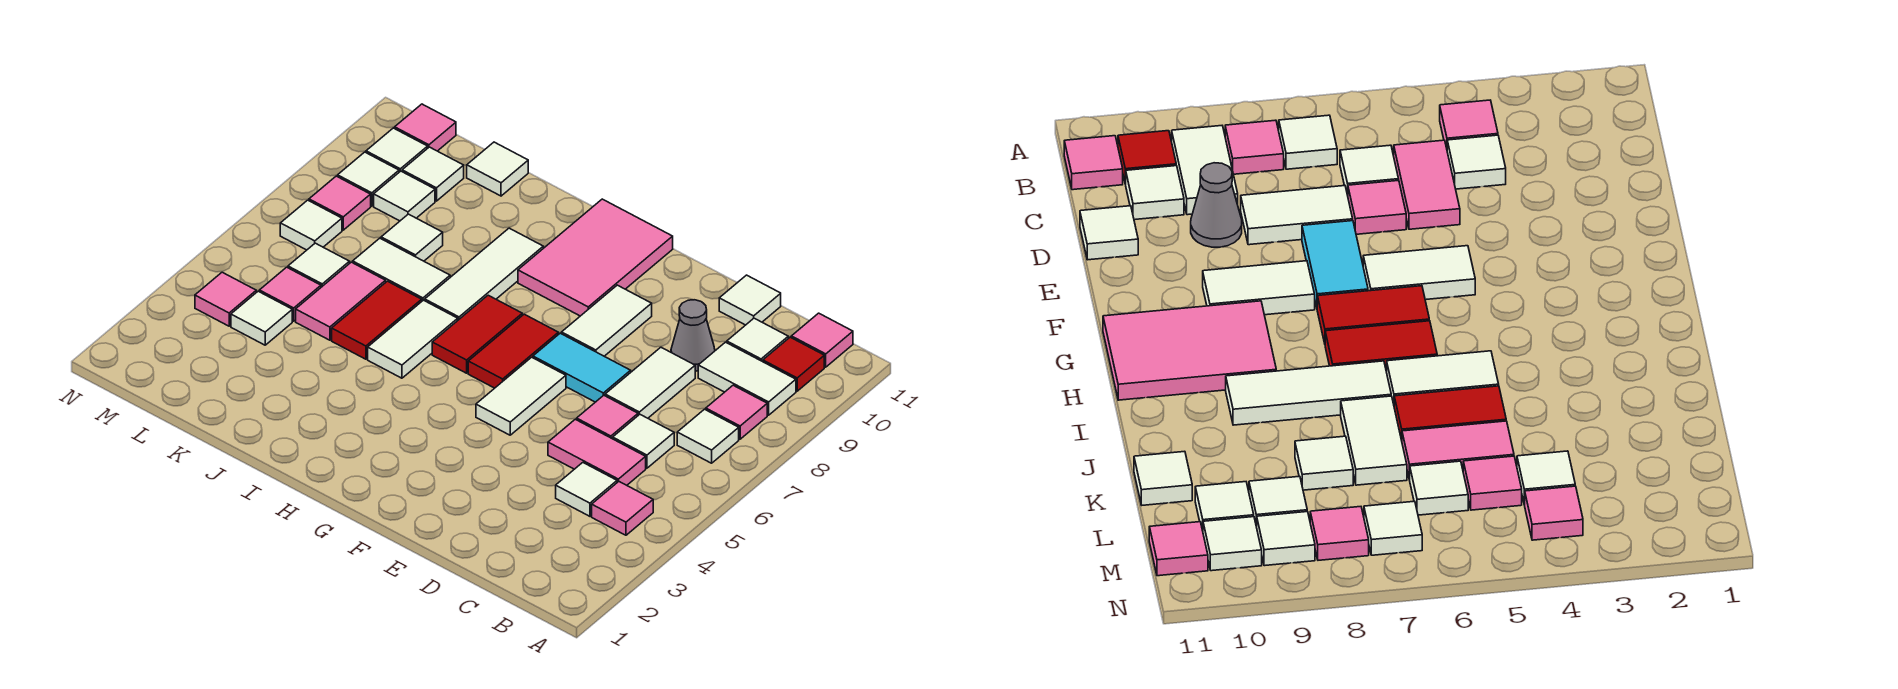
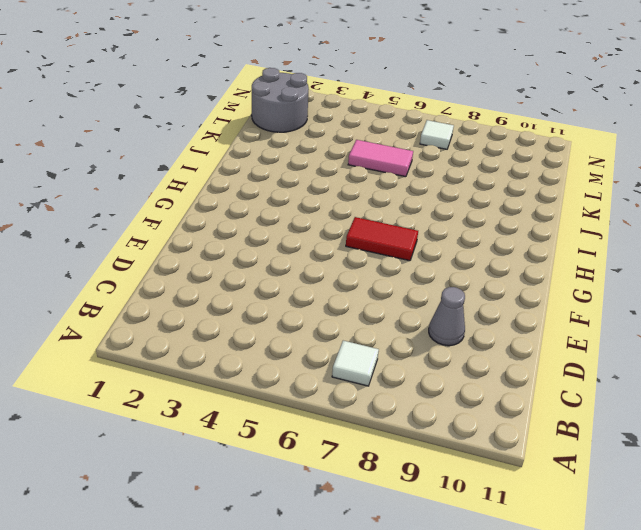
grey round brick L1:M2 level 1 -> none
none -> pink tile B4 level 1
none -> pink tile B8 level 1
none -> white tile B9:C9 level 1
none -> red tile B10 level 1

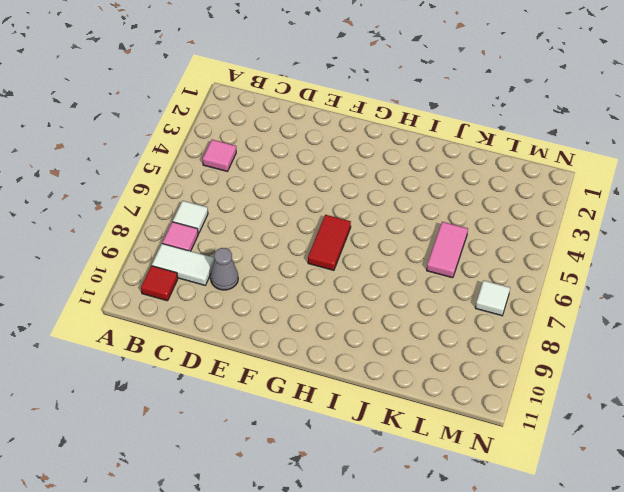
none -> pink tile B11 level 1
none -> white tile C4 level 1
none -> pink tile C5:D5 level 1
none -> white tile C6 level 1

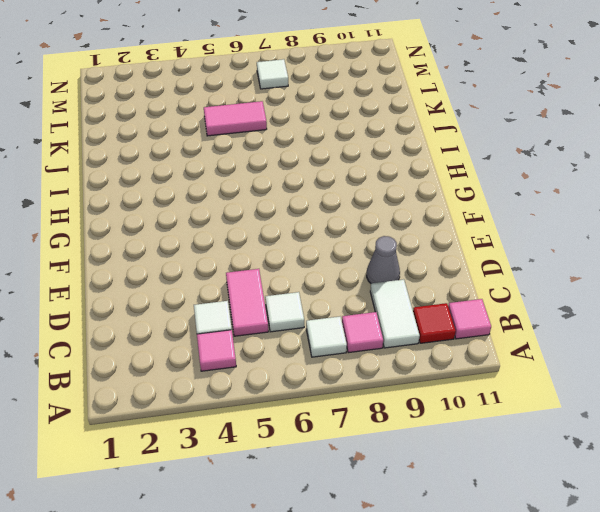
none -> white tile C10 level 1
none -> pink tile D6 level 1
none -> white tile D7:D8 level 1
none -> white tile D11 level 1

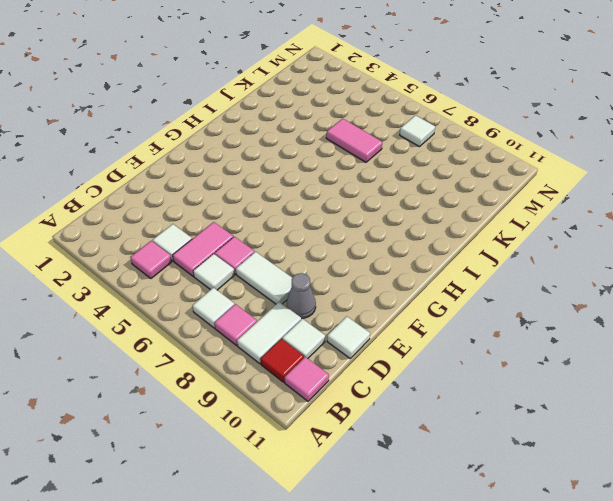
none -> cyan tile E7:F7 level 1
none -> white tile F5:F6 level 1
none -> white tile F8:F9 level 1
none -> red tile G6:G7 level 1

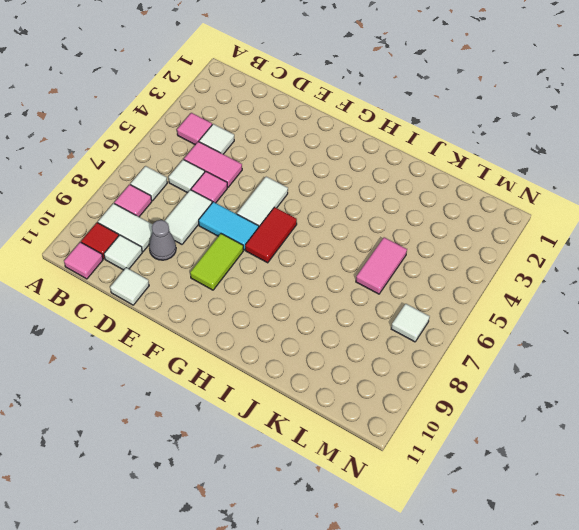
lime tile F8:F9 level 1 -> white tile F8:F9 level 1
none -> pink tile G9:H11 level 1
none -> red tile H6:H7 level 1
none -> white tile I5:I6 level 1
none -> white tile I7:I9 level 1

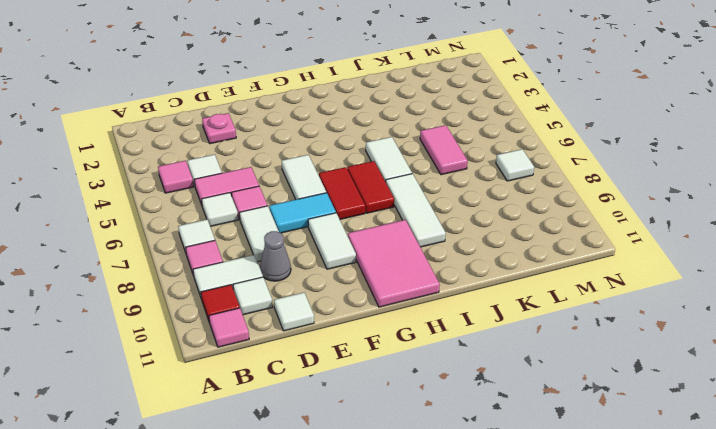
pink plate D2 level 1 -> none
none -> red tile J5:J6 level 1
none -> white tile J7:K7 level 1
none -> white tile K8 level 1
none -> white tile K11 level 1

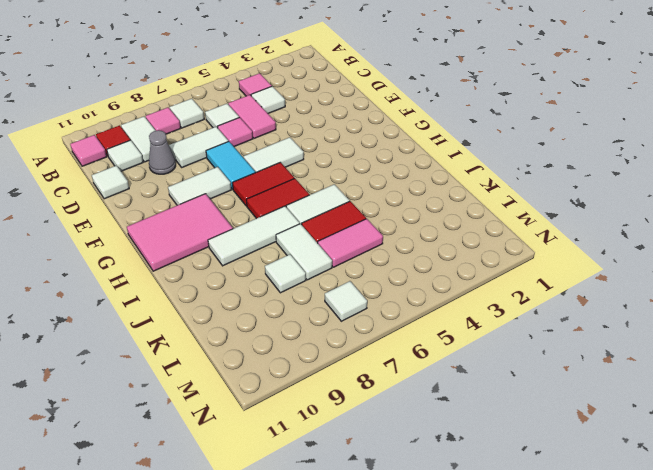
none -> white tile K11 level 1
none -> white tile L4 level 1
none -> pink tile L5 level 1
none -> white tile L6 level 1

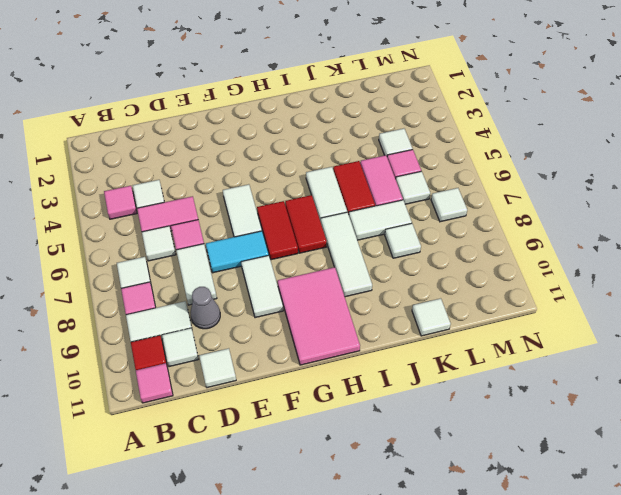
none -> white tile L9 level 1
none -> white tile L10 level 1
none -> pink tile M4 level 1
none -> pink tile M8 level 1

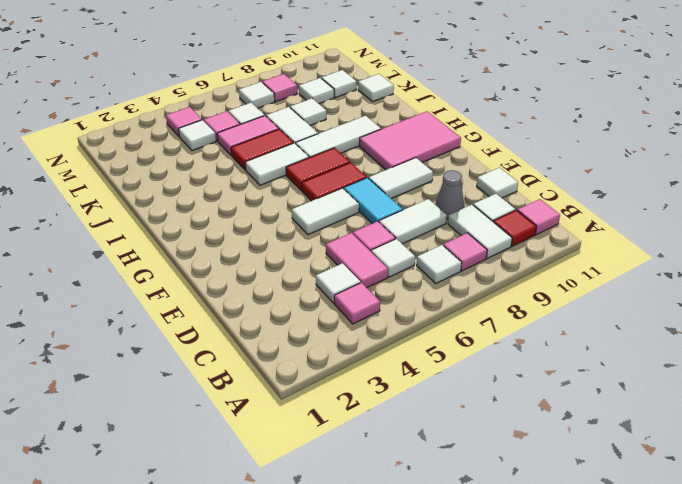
none -> white tile M9 level 1
none -> white tile M10 level 1
none -> pink tile M11 level 1

